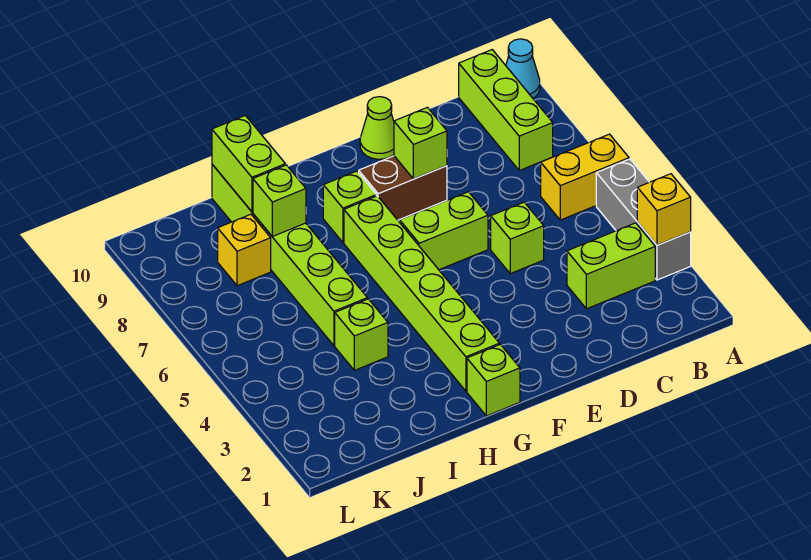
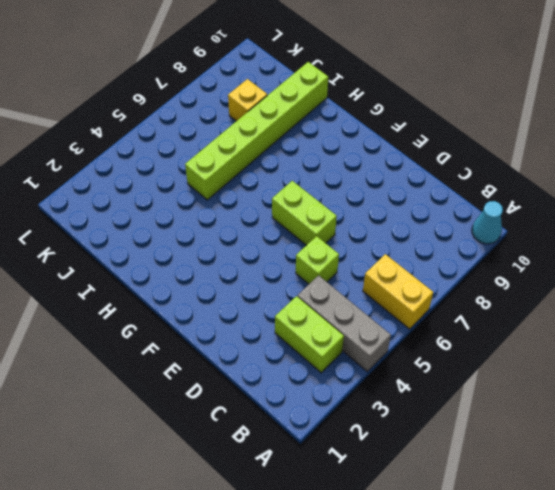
grey brick A4:C4 level 1 -> grey brick A3:A5 level 1
none -> lime brick B8:B10 level 1
none -> brown brick E8:F8 level 1
none -> lime cone E10 level 1

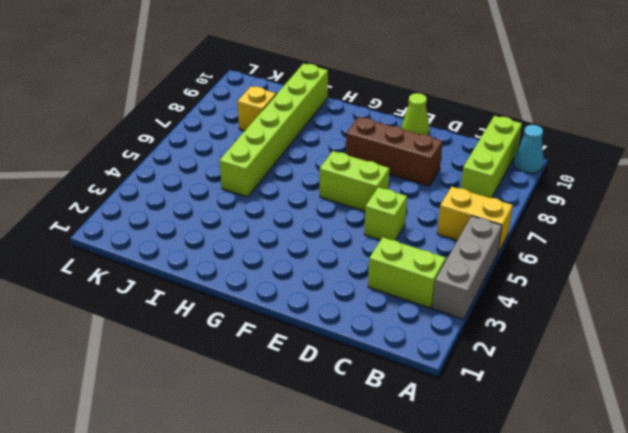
brown brick D8:F8 level 1 -> brown brick E8:F8 level 1
none -> lime brick G1 level 1
none -> lime brick G2:G7 level 1
none -> lime brick G8 level 1

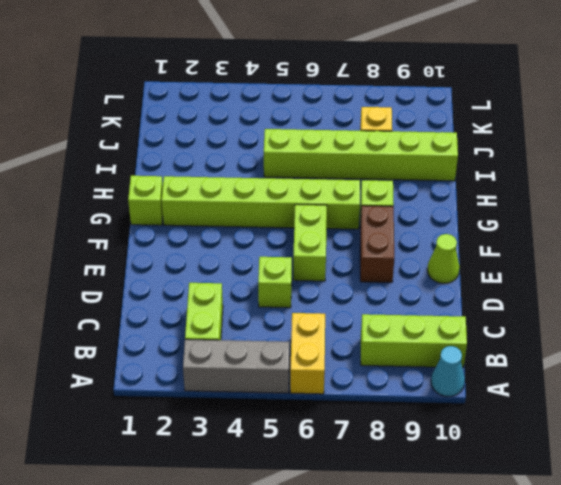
none -> lime brick I4 level 1
none -> yellow brick A3 level 2
none -> lime brick E8 level 2

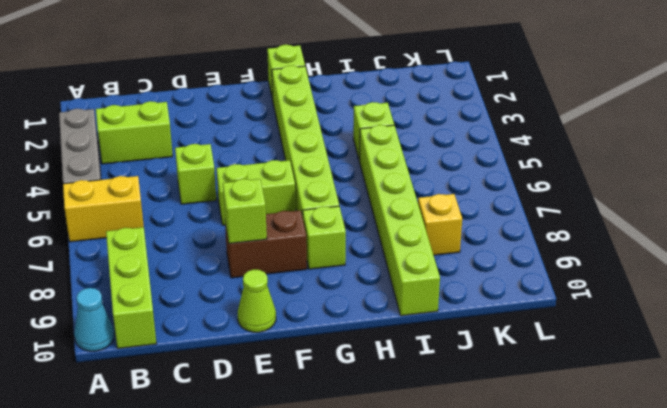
none -> yellow brick A3 level 2
none -> lime brick I8 level 2
none -> lime brick I9:I10 level 2

